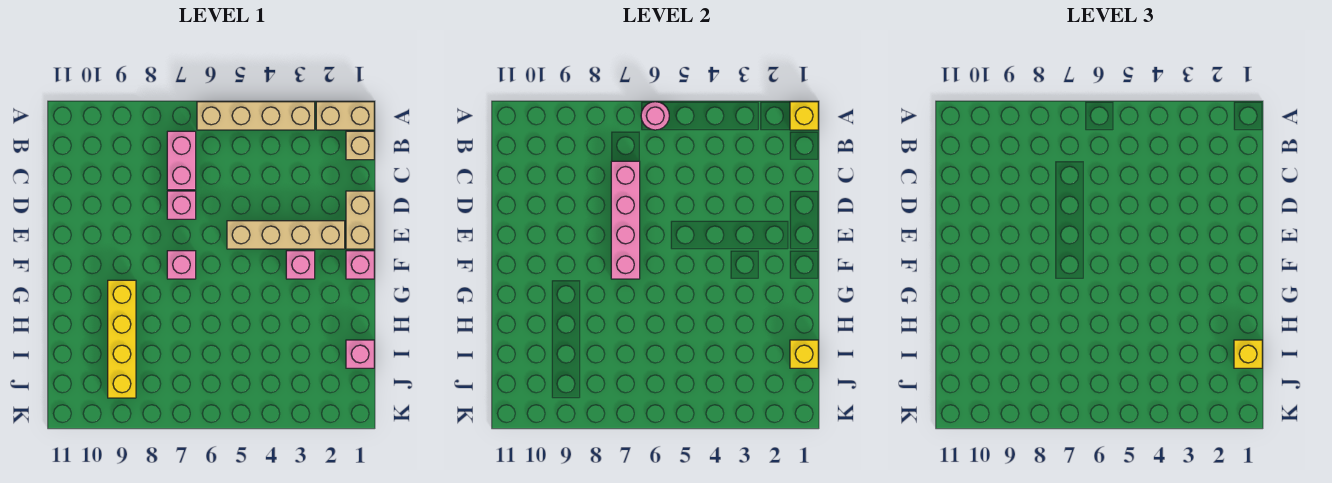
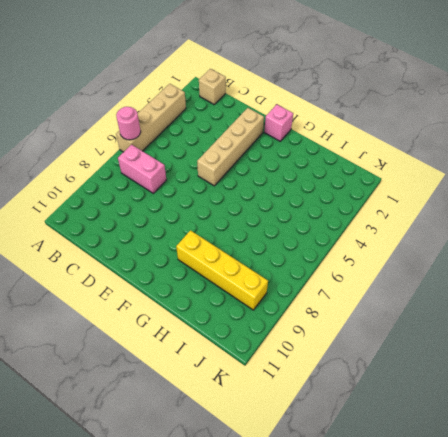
none -> tan brick A1:A2 level 1
none -> tan brick D1:E1 level 1
none -> pink brick D7 level 1

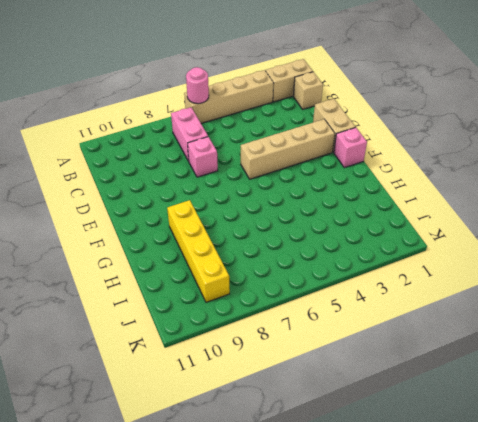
none -> pink brick F3 level 1
none -> pink brick F7 level 1
none -> pink brick I1 level 1

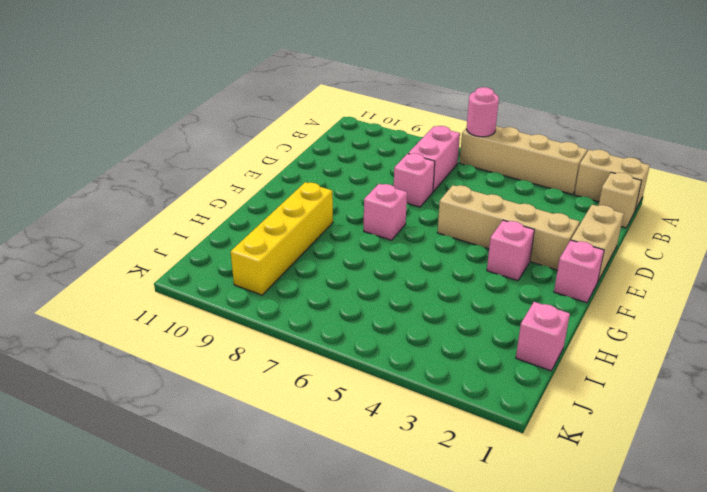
none -> yellow brick A1 level 2
none -> pink brick C7:F7 level 2
none -> yellow brick I1 level 2

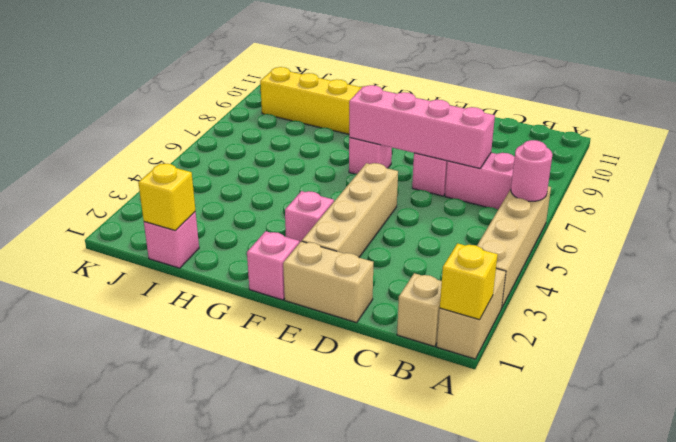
none -> yellow brick I1 level 3

